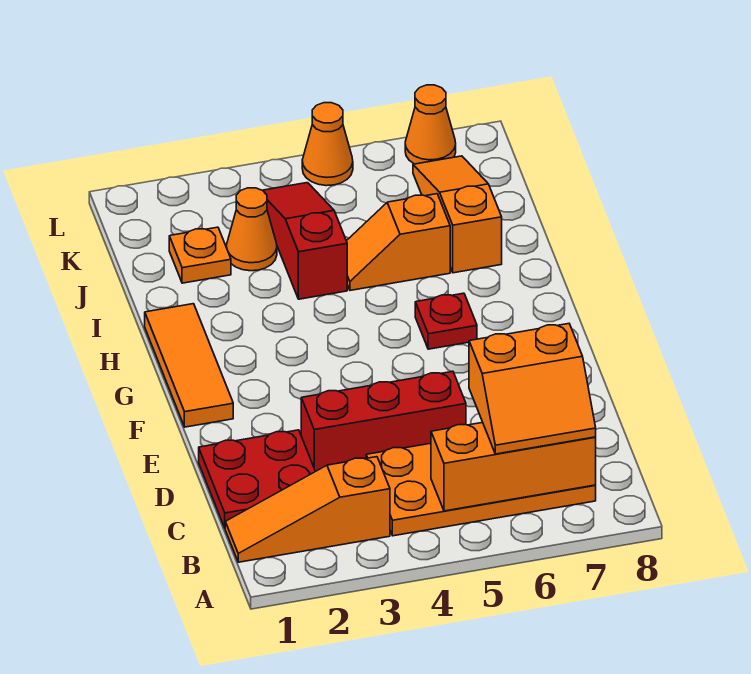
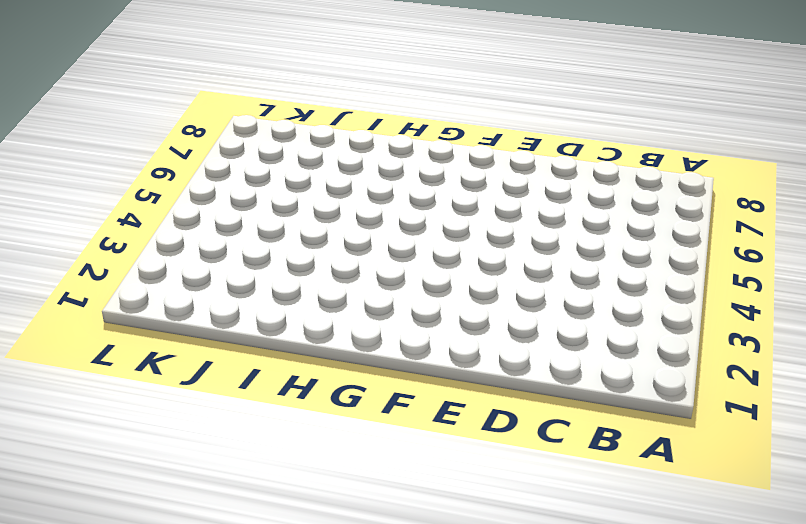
none -> orange slope B1:B3 level 1 top 3
none -> orange plate B4:C7 level 1
none -> red plate C1:D2 level 1

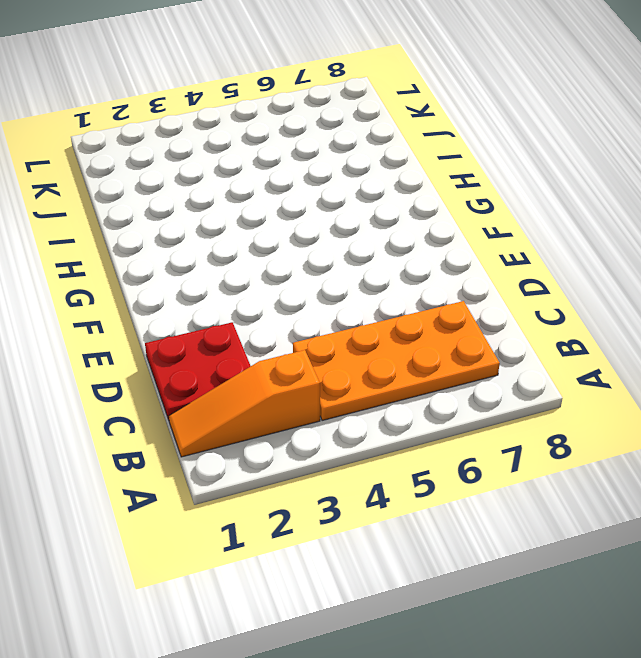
none -> red brick D3:D5 level 1
none -> orange tile F1:H1 level 1
none -> red plate G6 level 1

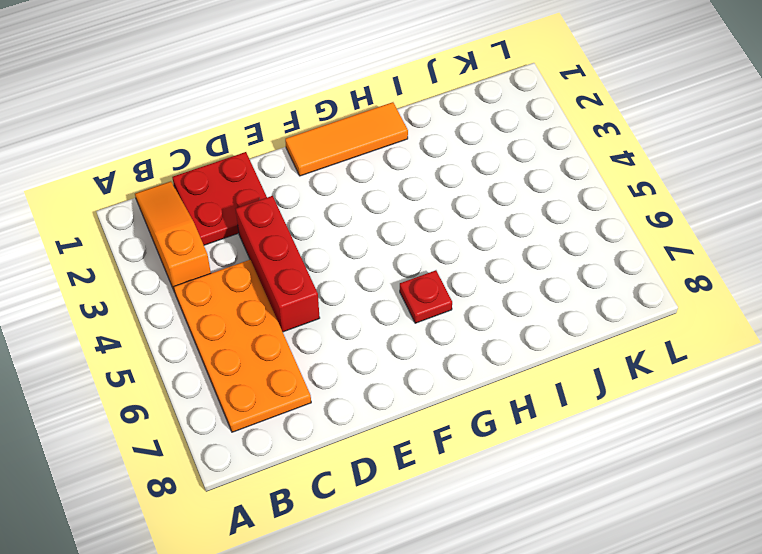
none -> red slope I4:K4 level 1 top I
none -> orange slope I5:I6 level 1 top 6
none -> orange slope I7:K7 level 1 top I

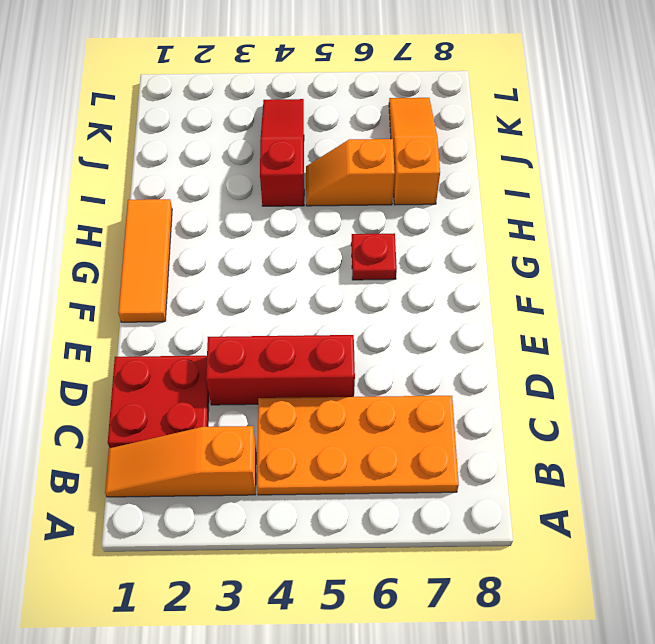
none -> orange plate J2 level 1
none -> orange cone J3 level 1
none -> orange cone L5 level 1

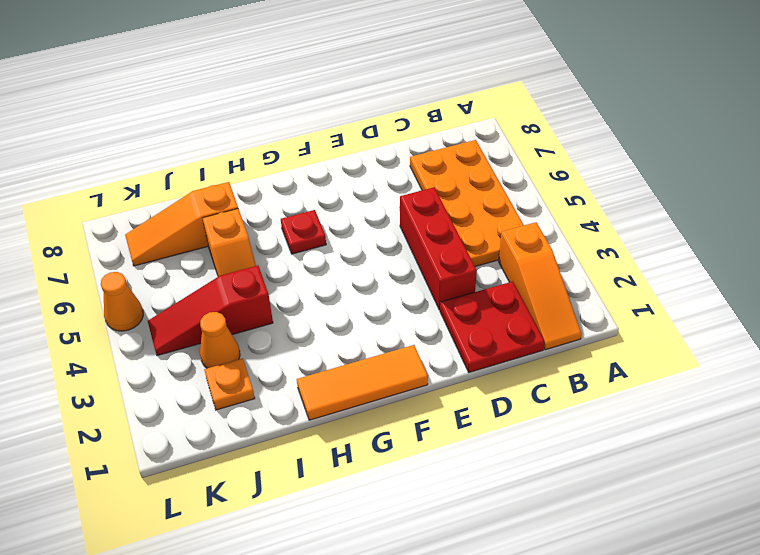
none -> orange cone L7 level 1
none -> orange brick B5:B7 level 2
none -> orange slope B6:C7 level 3 top C

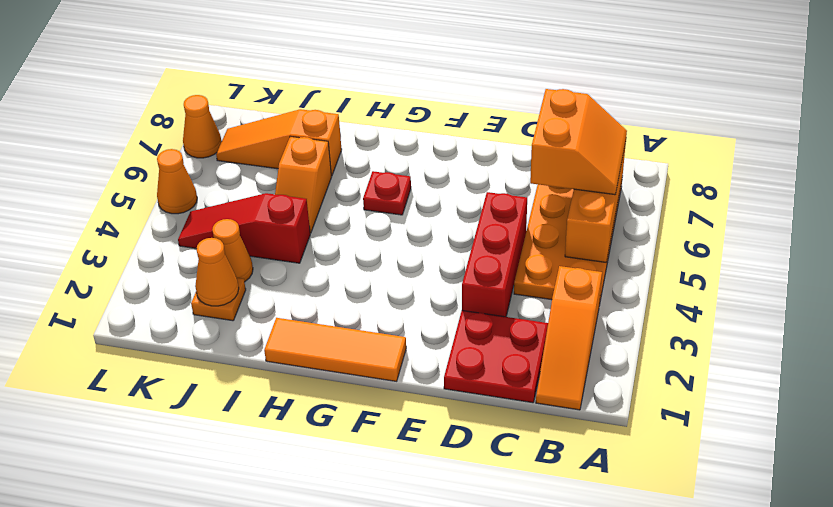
orange cone J2 level 2 -> none

